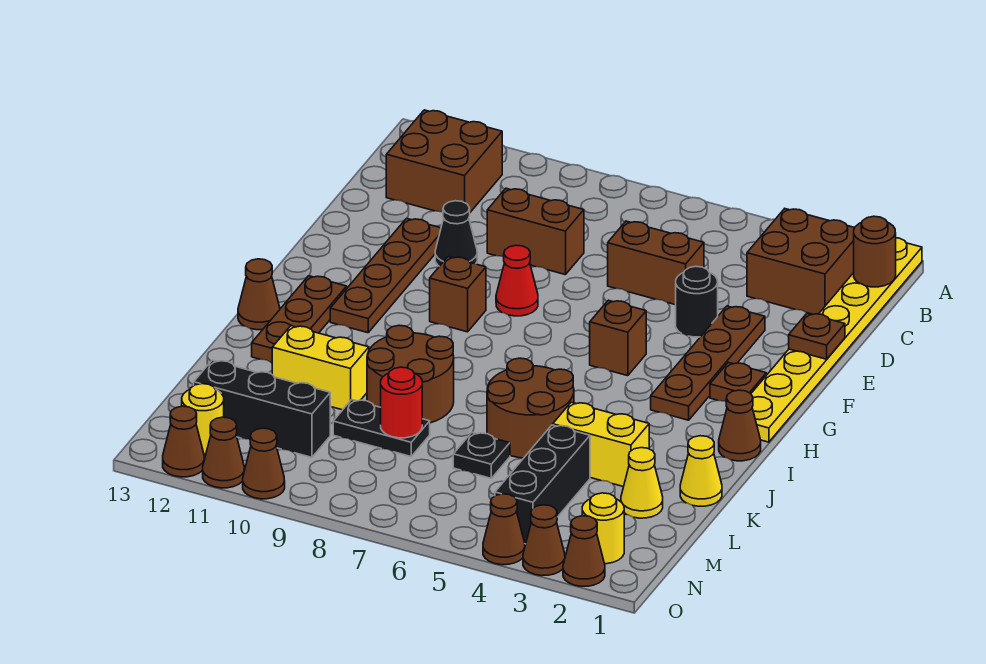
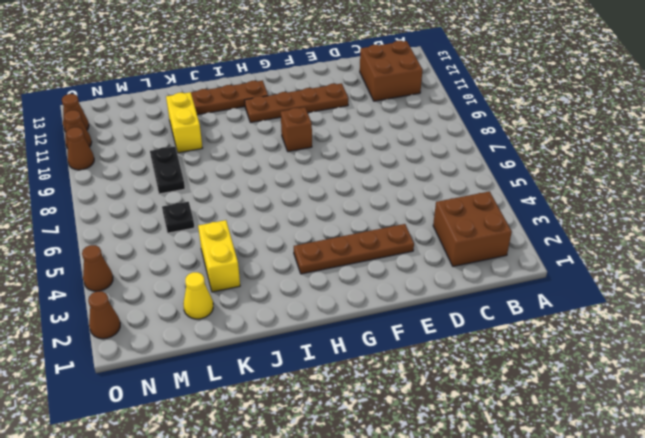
none -> yellow plate A1:H1 level 1
none -> brown brick D5:D6 level 1
none -> brown brick D8:D9 level 1
none -> black round brick E4 level 1

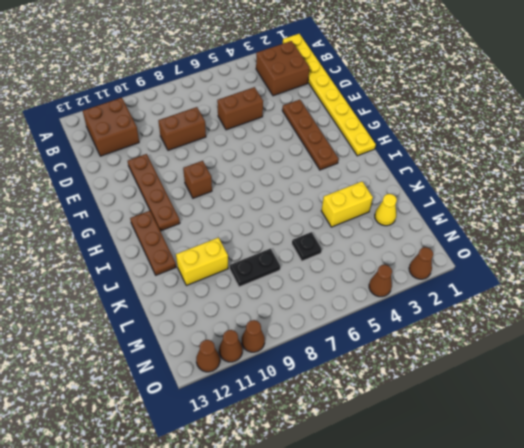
none -> black round brick E4 level 1
none -> black cone E10 level 1
none -> red cone F8 level 1
none -> brown plate G2 level 1

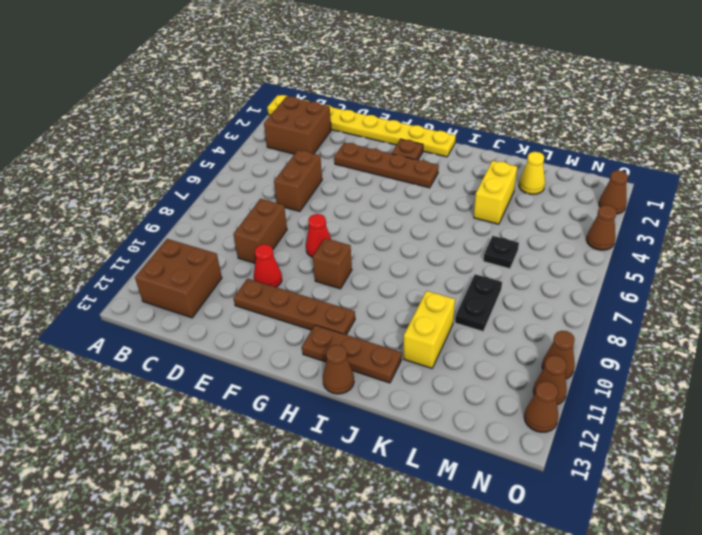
red cone E10 level 1 -> black cone E10 level 1
none -> black round brick E4 level 1
none -> brown brick G5 level 1
none -> brown cone I1 level 1
none -> brown round brick J5:K6 level 1

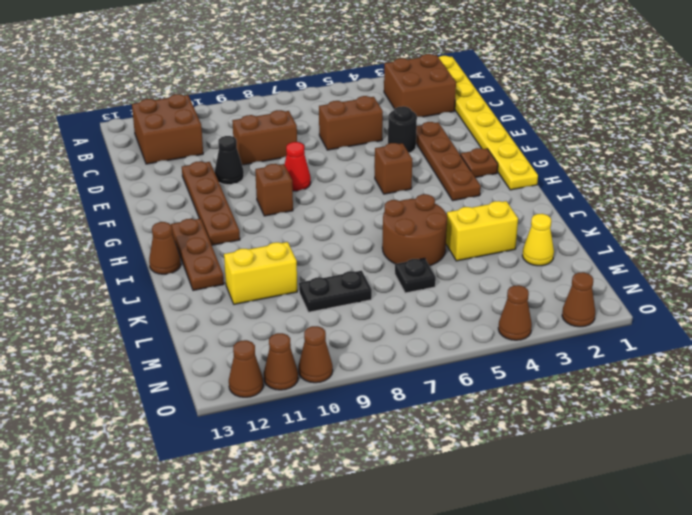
none -> brown cone I1 level 1
none -> brown round brick J8:K9 level 1
none -> yellow cone K1 level 1
none -> black brick L4:N4 level 1

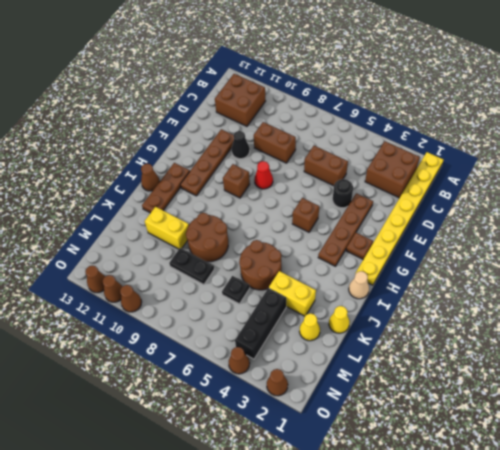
tan cone I1 level 1 -> brown cone I1 level 1
none -> black brick M10:M12 level 1
none -> yellow round brick N2 level 1
none -> yellow round brick N12 level 1
none -> brown cone O3 level 1

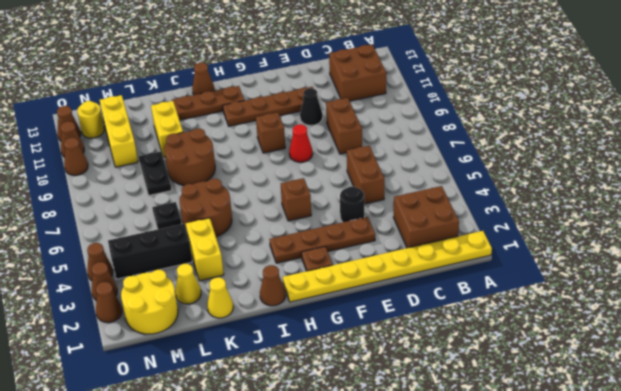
yellow round brick M1:N2 level 1 -> yellow round brick N2 level 1
yellow brick M10:M12 level 1 -> black brick M10:M12 level 1
none -> brown round brick B1 level 2
none -> brown plate E1 level 2
none -> red round brick L8 level 2

